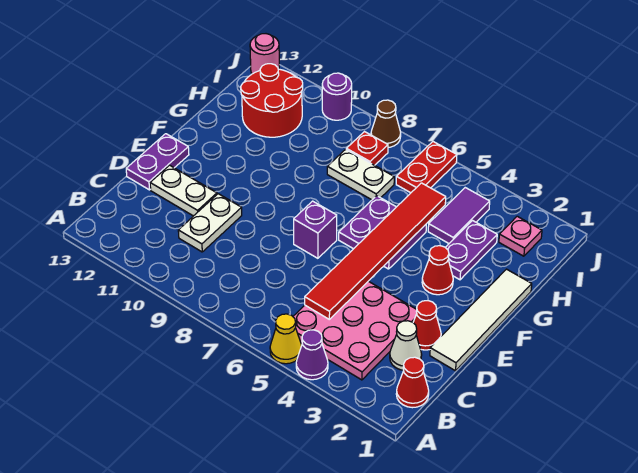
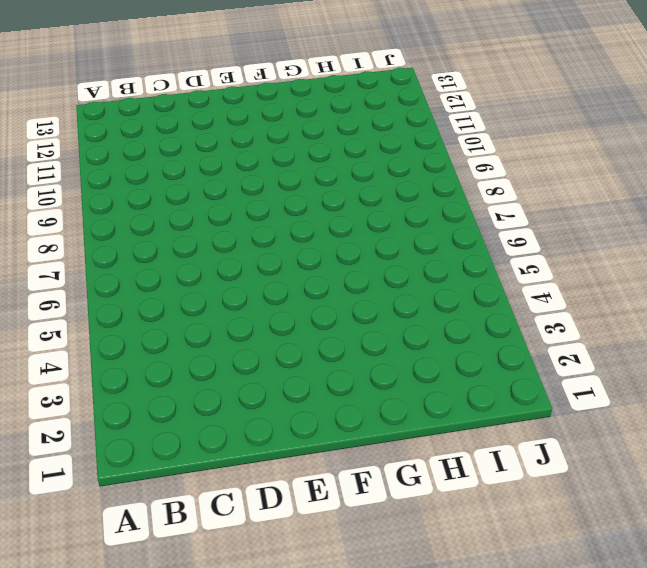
none -> purple cone A4 level 1
none -> yellow cone A5 level 1
none -> red cone B1 level 1

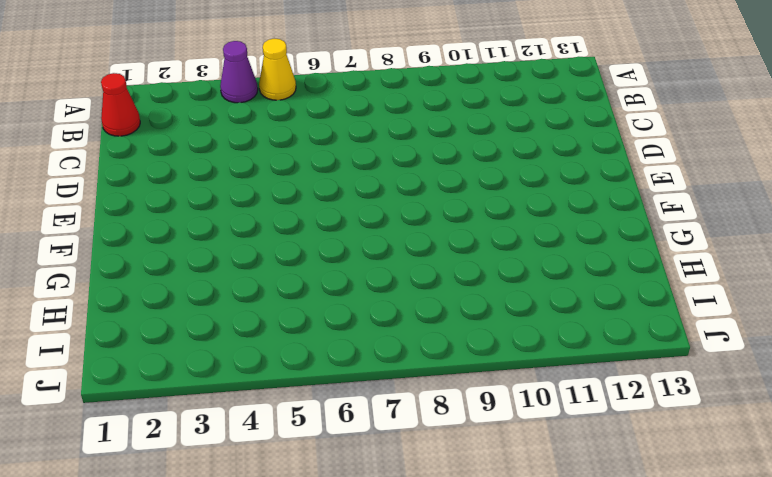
none -> pink plate B3:D5 level 1
none -> white cone C2 level 1
none -> white plate C10:D10 level 1

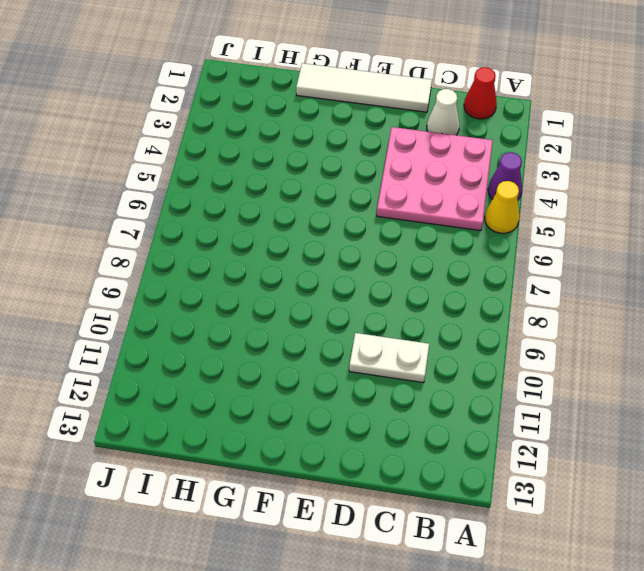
none -> red cone D2 level 1
none -> white plate D11:D12 level 1
none -> purple plate D13:E13 level 1

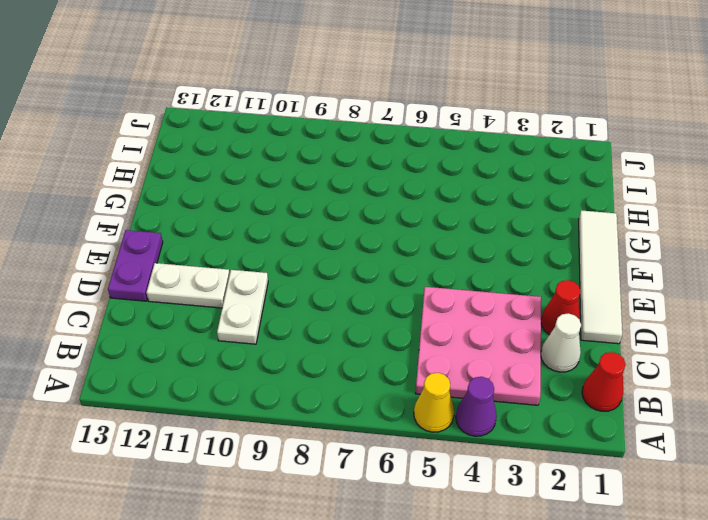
none -> purple brick E7 level 1
none -> red cone F3 level 1
none -> purple plate F5:G6 level 1

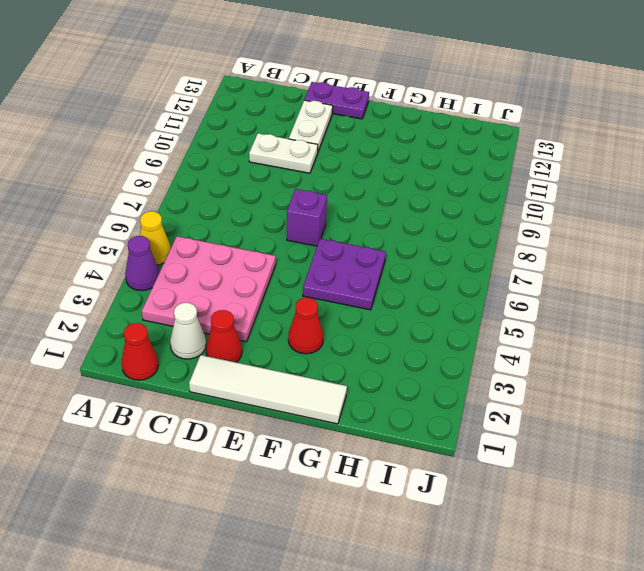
none -> purple plate G3:H3 level 1
none -> purple tile H4:I4 level 1
none -> white plate H7:H8 level 1

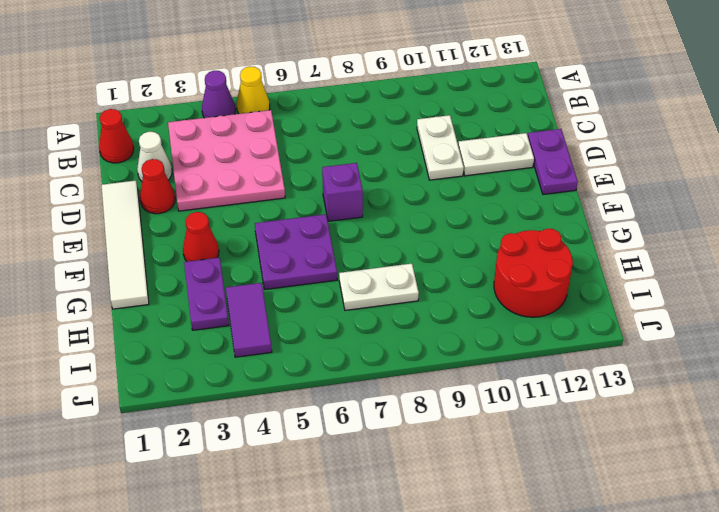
none -> pink plate I2 level 1
none -> red plate I6:J6 level 1
none -> red plate I8 level 1

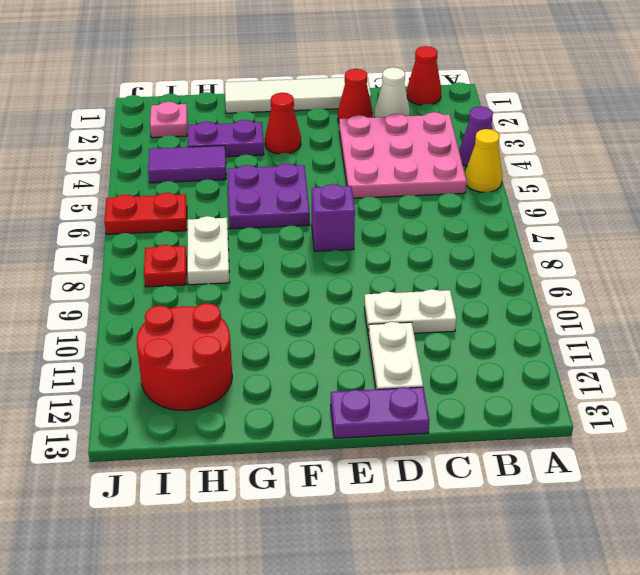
none -> brown cone J8 level 1
none -> purple round brick J10 level 1
none -> pink round brick J13 level 1

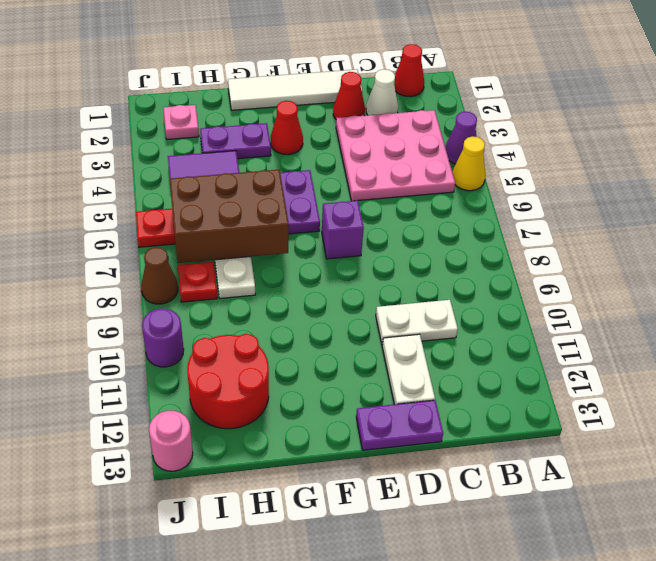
brown brick G6:I7 level 2 -> none
none -> red tile C5:H5 level 2

